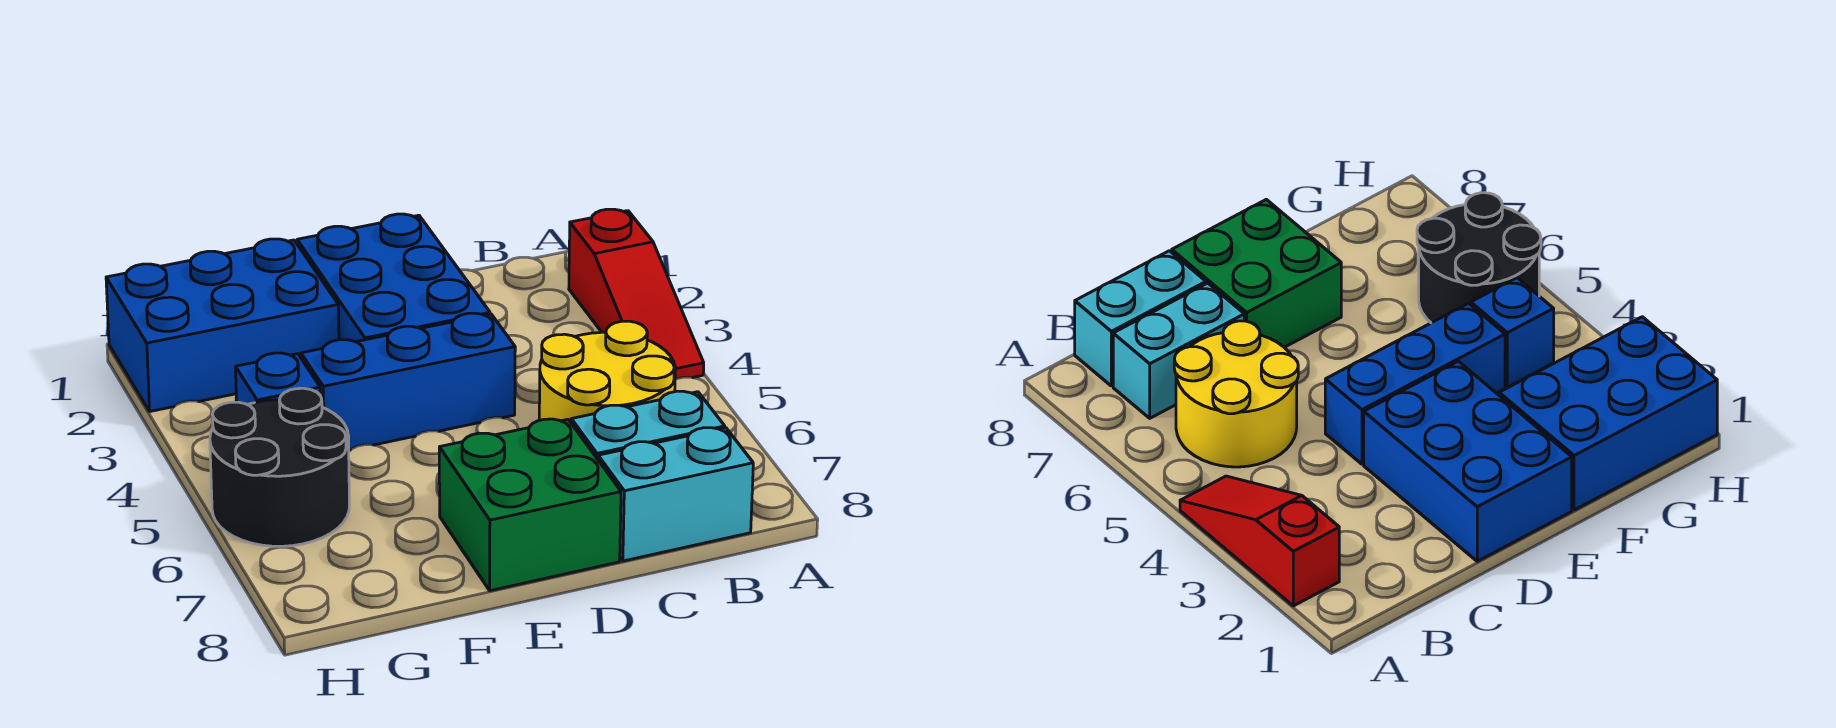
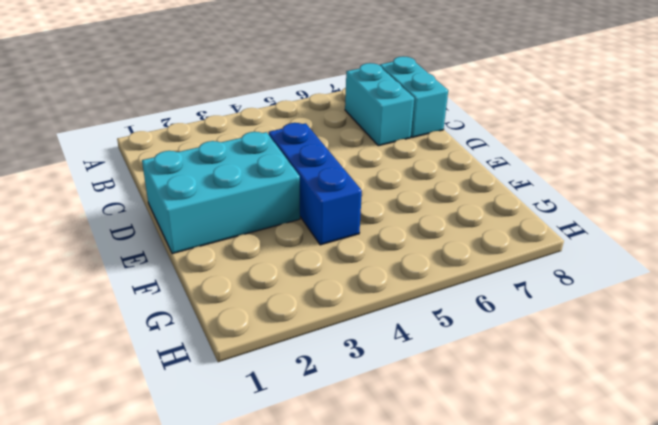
cyan brick D1:E3 level 1 -> blue brick D1:E3 level 1
none -> red slope A2:A4 level 1 top 2
none -> yellow round brick B5:C6 level 1

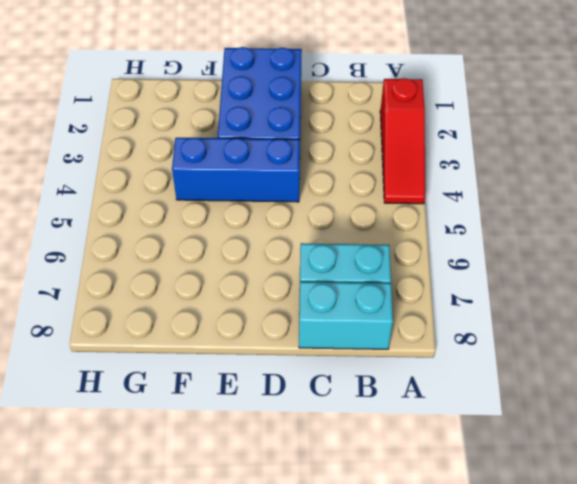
none -> yellow round brick B5:C6 level 1
none -> green brick D7:E8 level 1

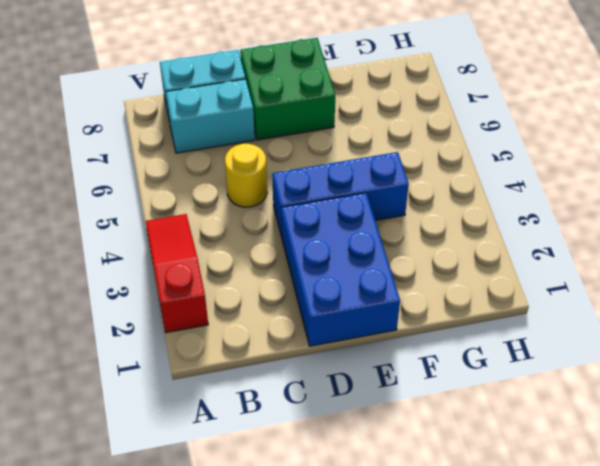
yellow round brick C5 level 1 -> yellow round brick B5:C6 level 1
none -> blue brick F1:H2 level 1
none -> blue brick G4 level 1

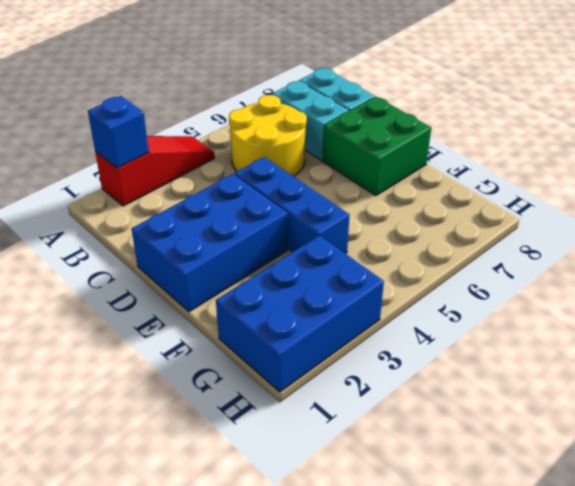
blue brick A2 level 2 -> blue brick G4 level 1
blue brick G1:H3 level 1 -> blue brick F1:H2 level 1
none -> black round brick G5:H6 level 1

